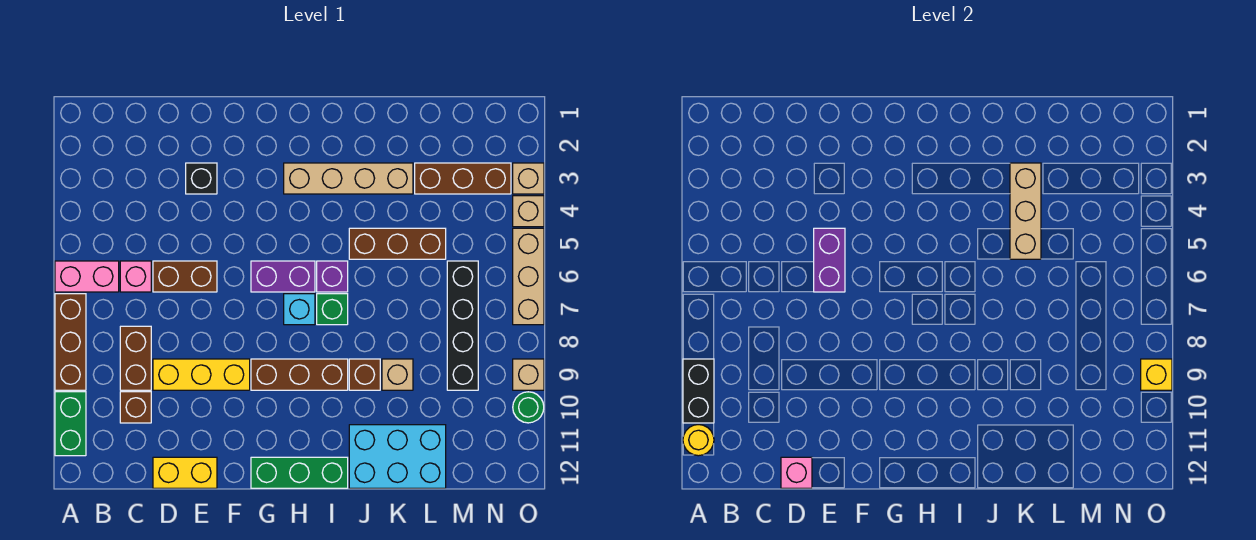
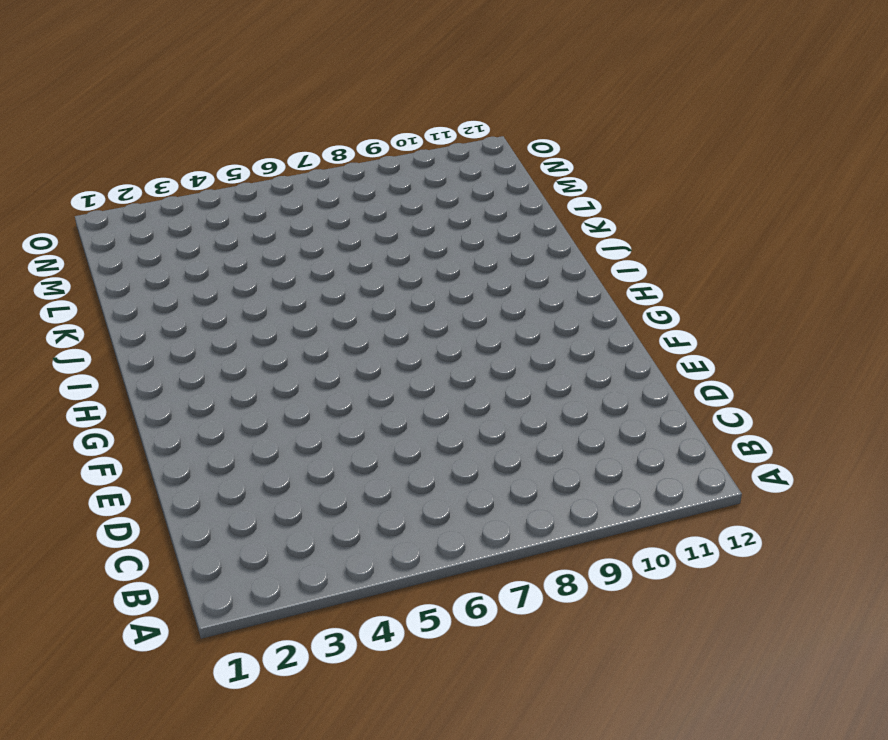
none -> pink brick A6:B6 level 1
none -> brown brick A7:A9 level 1
none -> green brick A10:A11 level 1
none -> pink brick C6 level 1

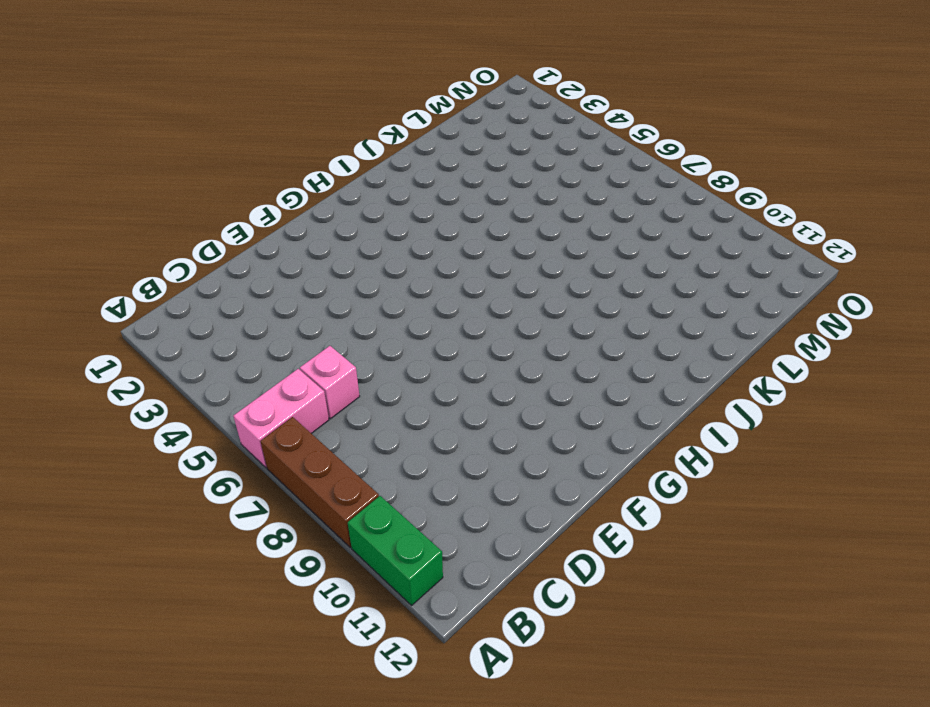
none -> brown brick C8:C9 level 1
none -> brown brick C10 level 1
none -> brown brick D6:E6 level 1
none -> yellow brick D9:F9 level 1

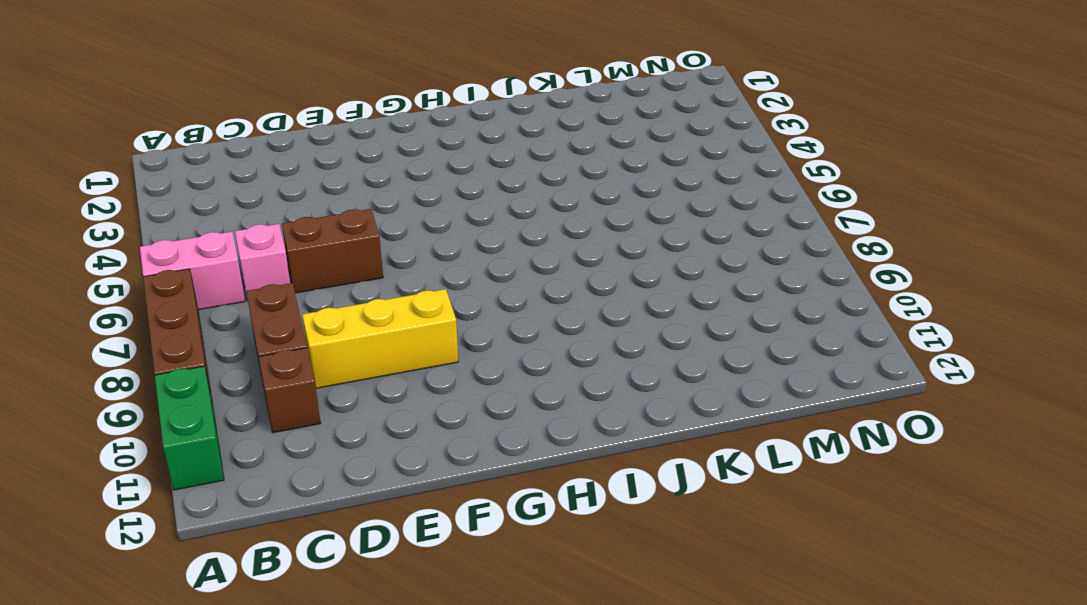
none -> yellow brick D12:E12 level 1
none -> black brick E3 level 1
none -> purple brick G6:H6 level 1
none -> brown brick G9:I9 level 1

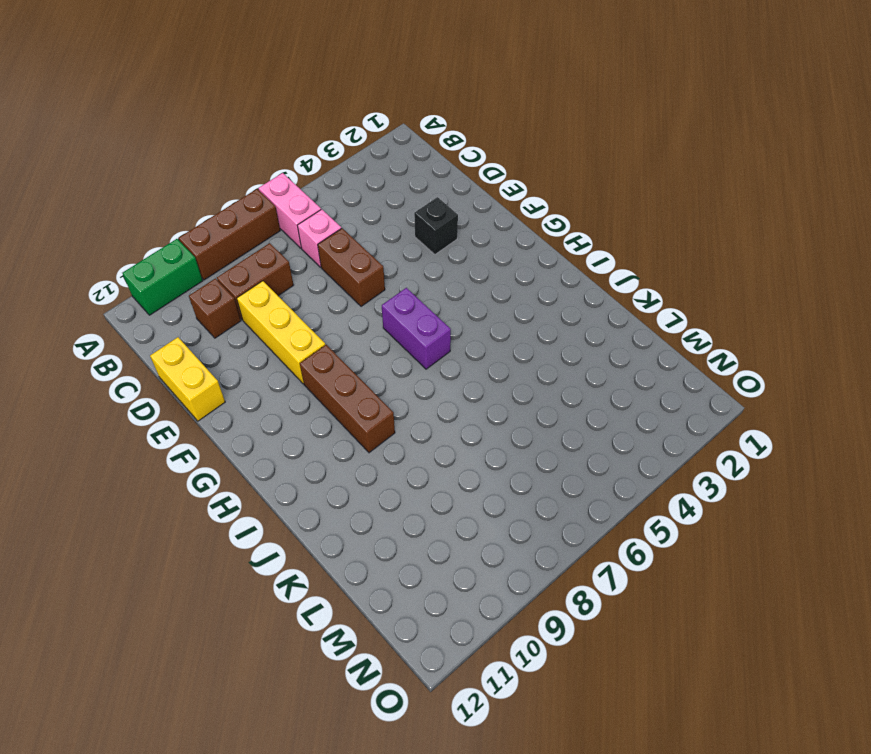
none -> green brick G12:I12 level 1
none -> tan brick H3:K3 level 1
none -> cyan brick H7 level 1
none -> purple brick I6 level 1

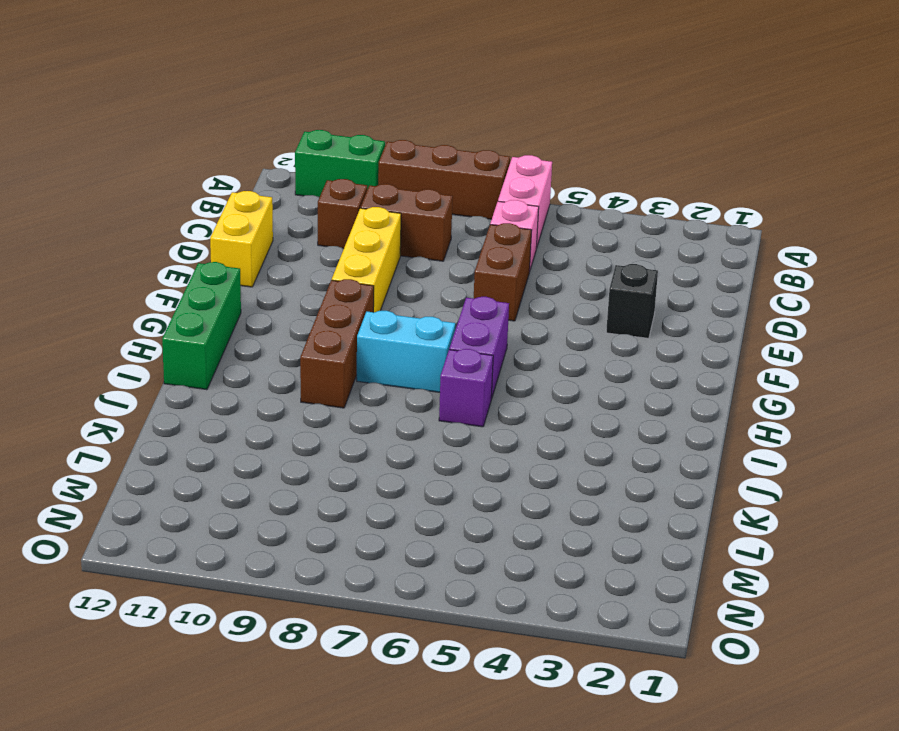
cyan brick H7:H8 level 1 -> cyan brick H7 level 1
none -> tan brick H3:K3 level 1
none -> green brick I7 level 1
none -> brown brick J5:L5 level 1
none -> brown brick J9 level 1

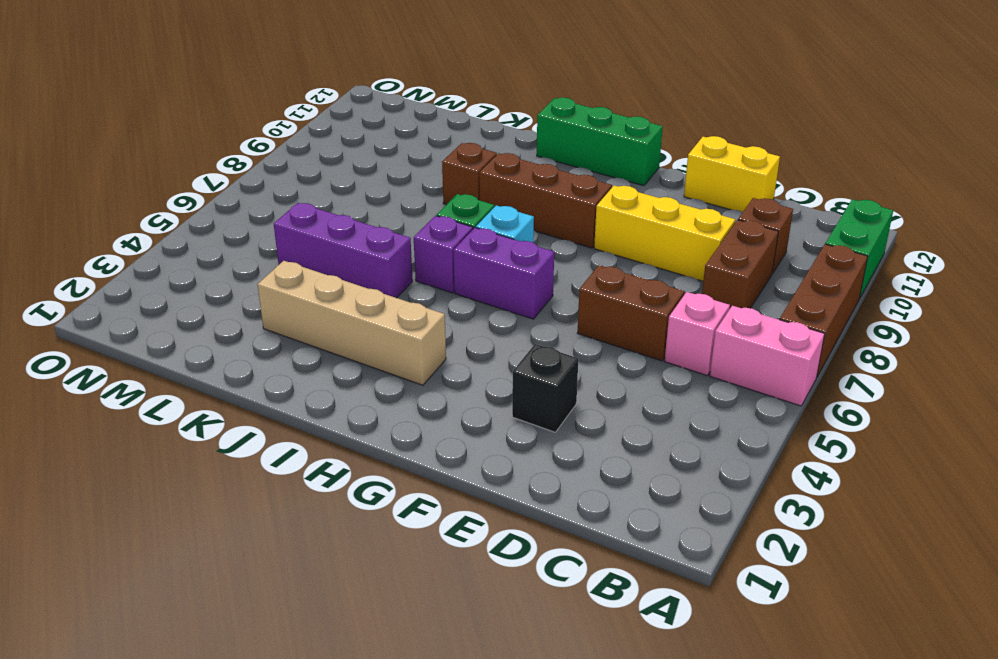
purple brick J5:L5 level 1 -> brown brick J5:L5 level 1
none -> cyan brick J11:L12 level 1
none -> tan brick K9 level 1
none -> brown brick L3:N3 level 1
none -> black brick M6:M9 level 1

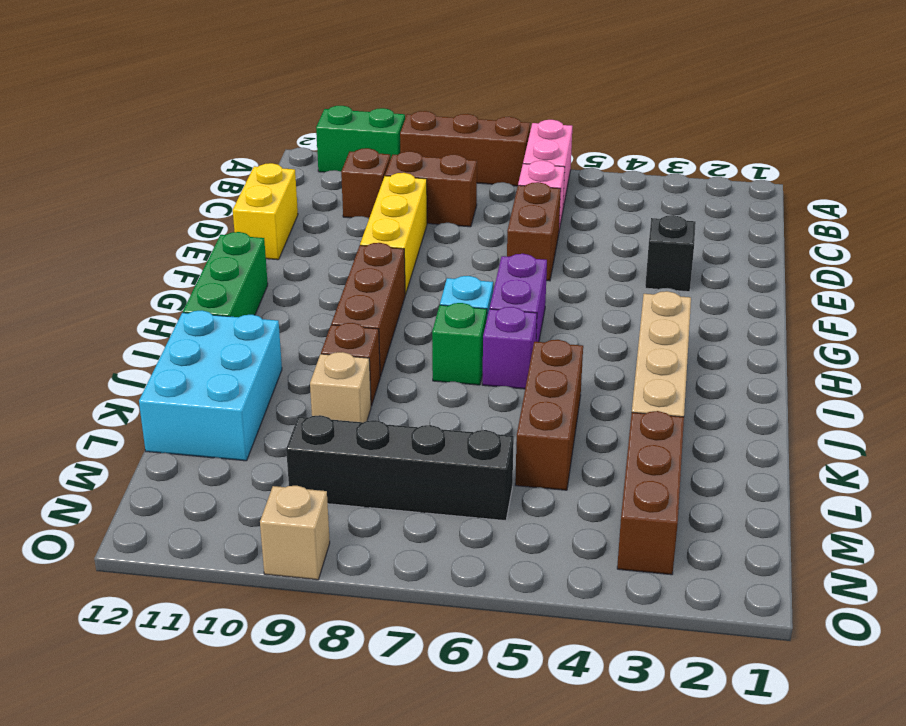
none -> tan brick O3 level 1
none -> tan brick O4 level 1
none -> tan brick O5:O7 level 1
none -> green round brick O10 level 1

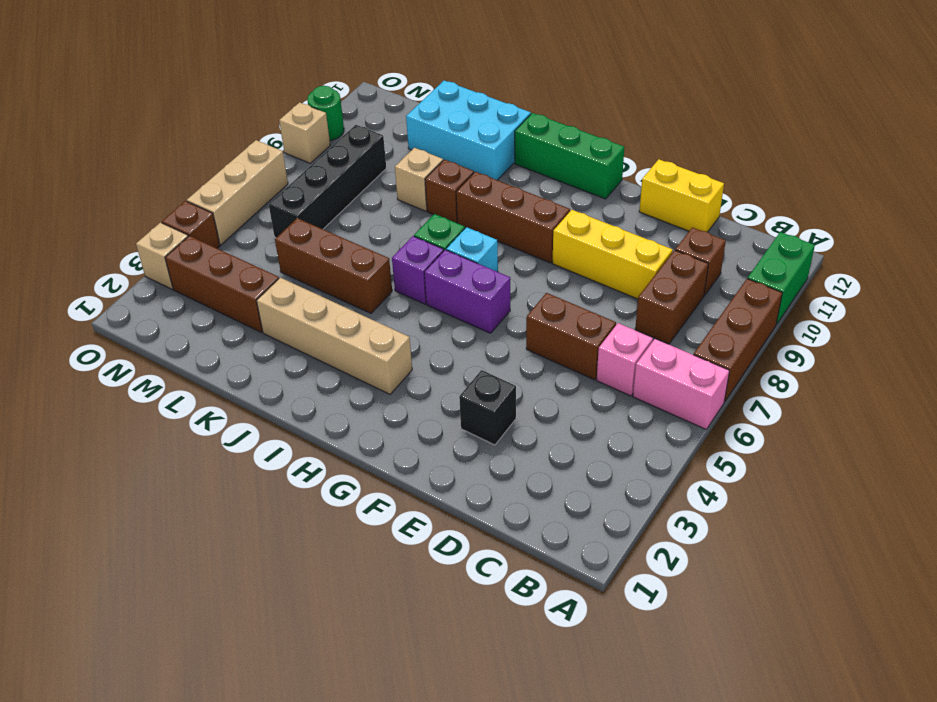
brown brick O4 level 1 -> tan brick O4 level 1
none -> black brick A9:A10 level 2
none -> yellow round brick A11 level 2
none -> pink brick D12 level 2
none -> purple brick E5:E6 level 2

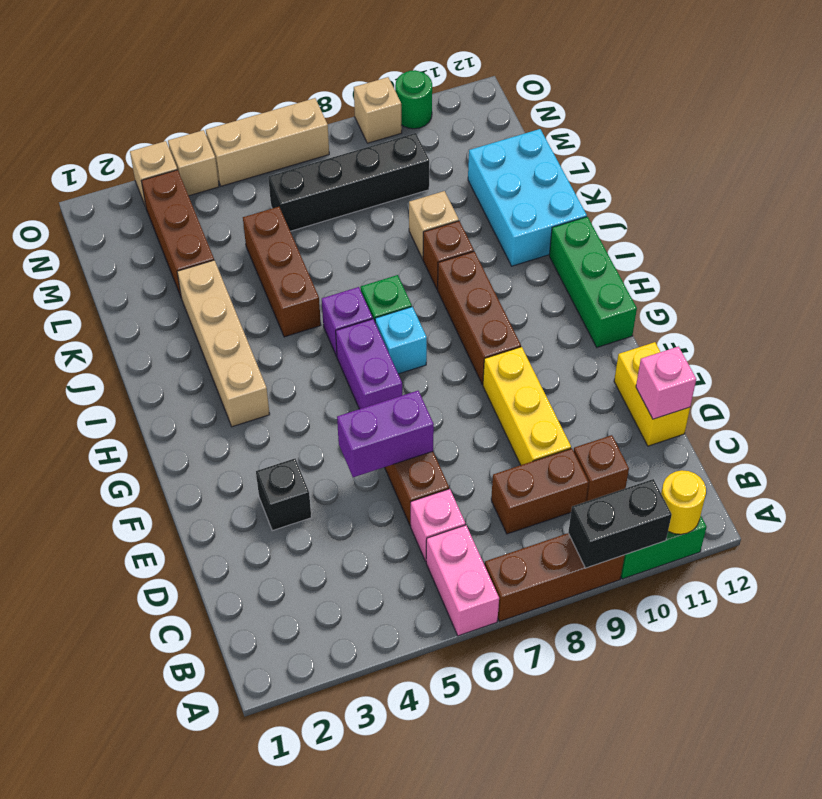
none -> tan brick K3:K5 level 2
none -> yellow brick O9 level 2

